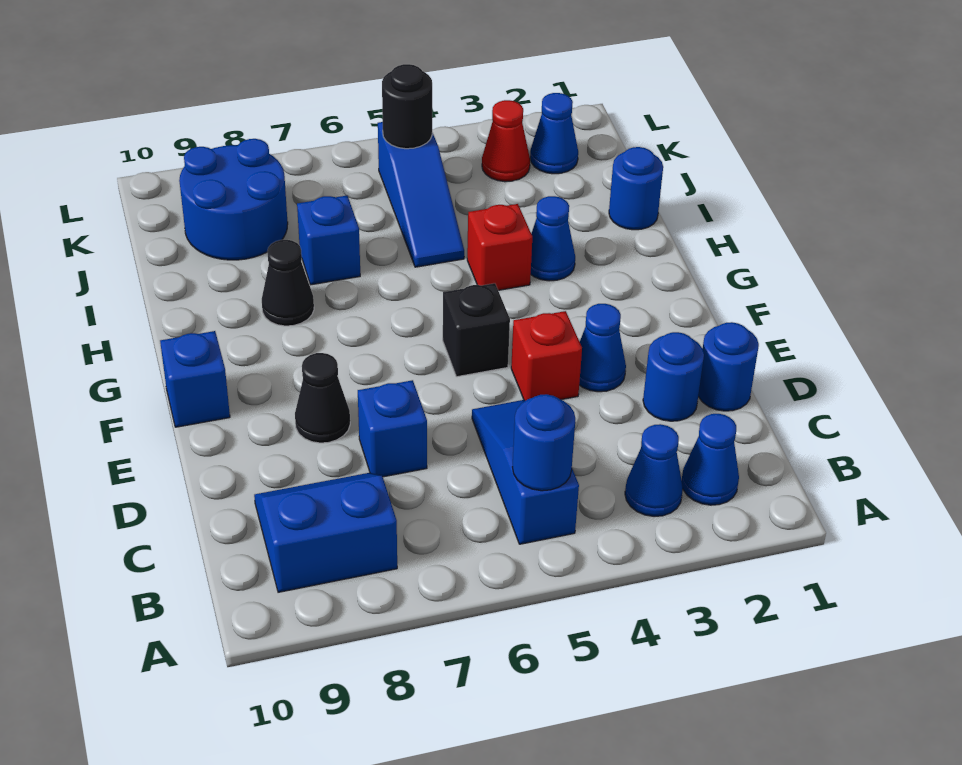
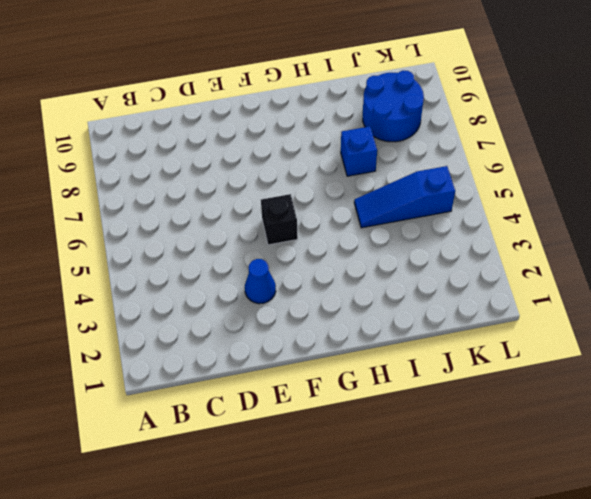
none -> blue cone B2 level 1
none -> blue cone B3 level 1
none -> blue slope B5:D5 level 1 top B

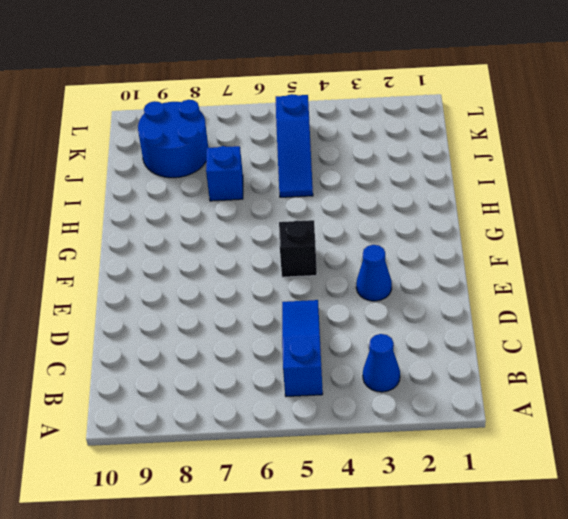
none -> blue cone B2 level 1
none -> blue slope B8:C9 level 1 top B
none -> blue round brick D1 level 1

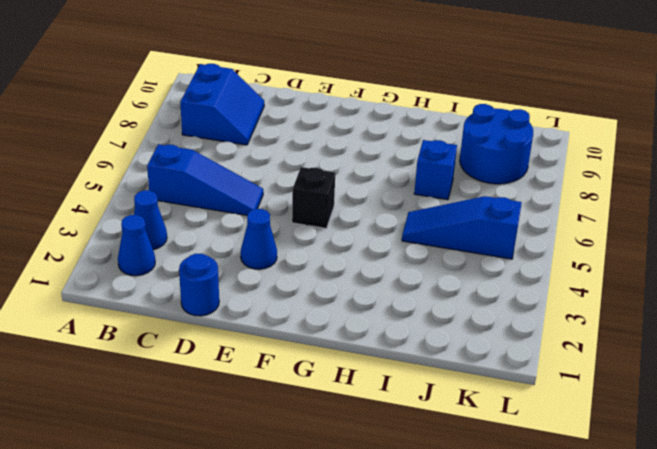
none -> blue round brick D2 level 1
none -> blue brick D7 level 1
none -> red brick E4 level 1

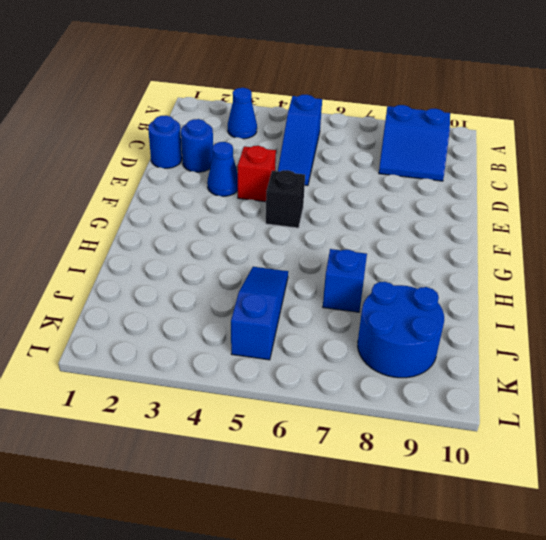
none -> blue cone B2 level 1
none -> blue brick D7 level 1
none -> black cone E8 level 1

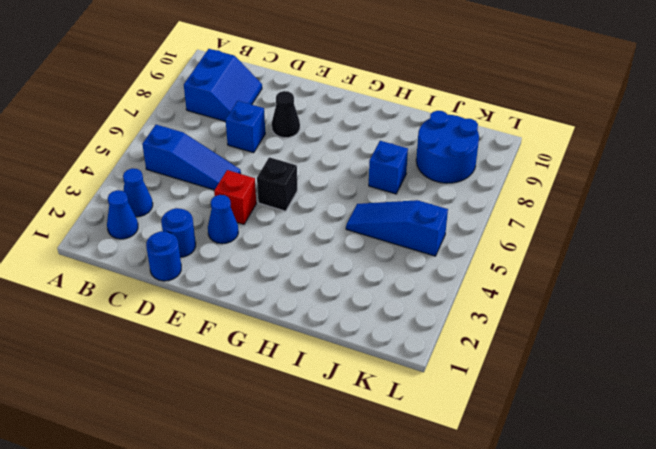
none -> blue brick F10 level 1
none -> blue cone H3 level 1
none -> red brick H4 level 1

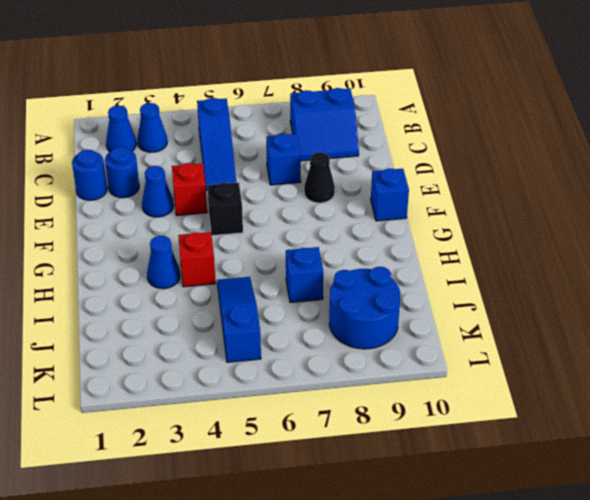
none -> black cone H8 level 1
none -> blue round brick I1 level 1
none -> blue cone K2 level 1

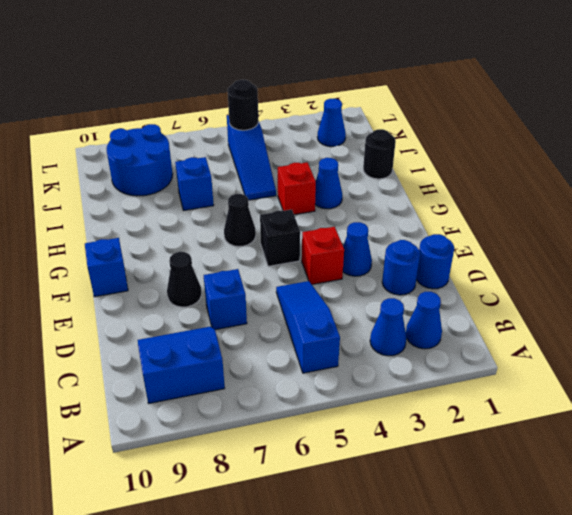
black cone G6 level 1 -> black cone H8 level 1
black round brick I1 level 1 -> blue round brick I1 level 1
none -> red cone K3 level 1
none -> blue round brick B5 level 2

